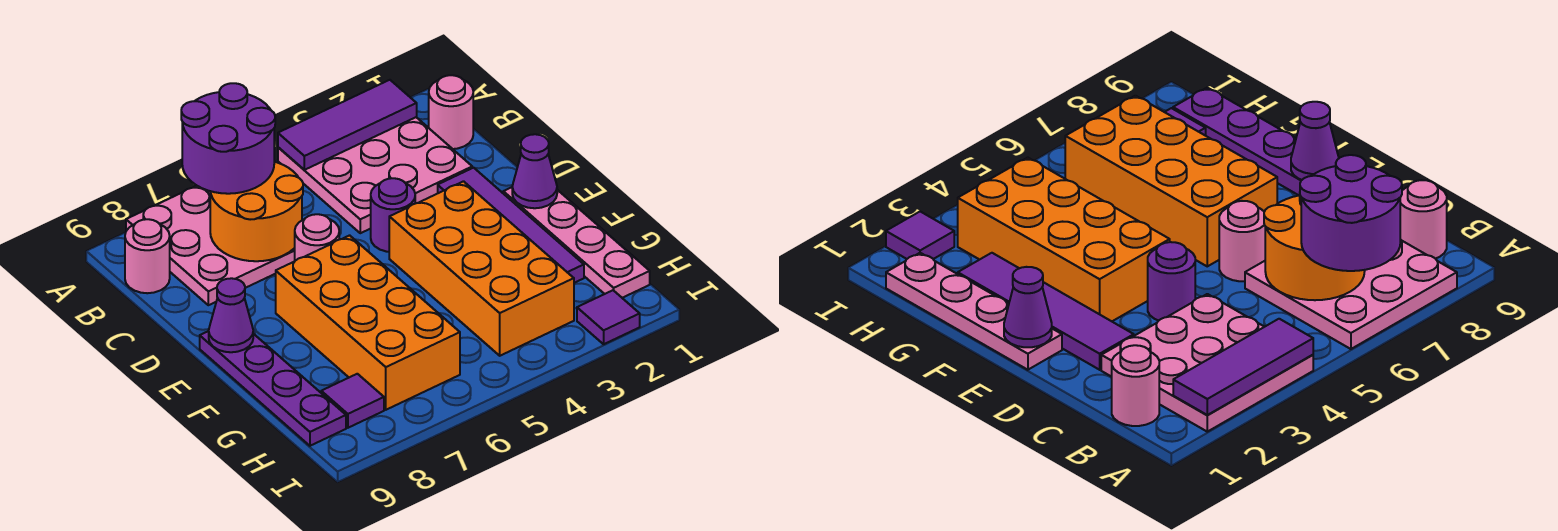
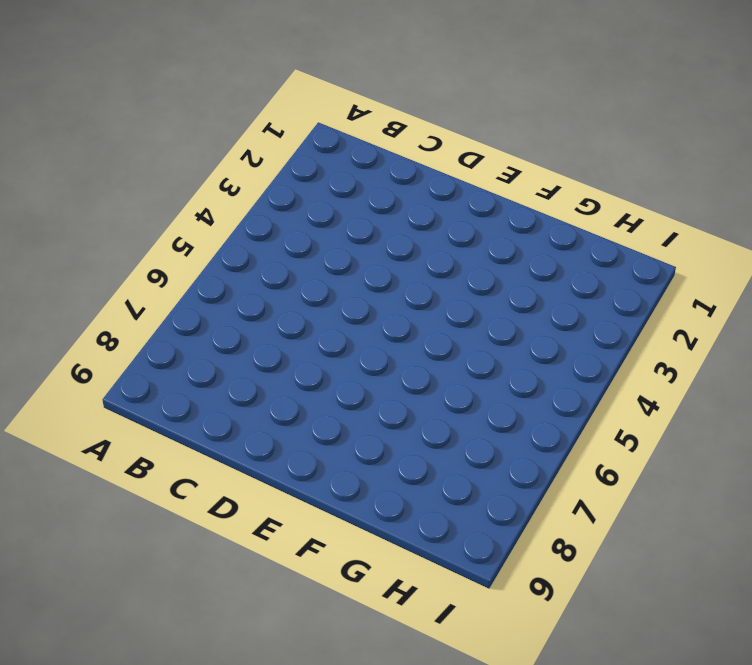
none -> pink plate A2:C4 level 1
none -> pink plate A6:C8 level 1
none -> pink round brick B1 level 1

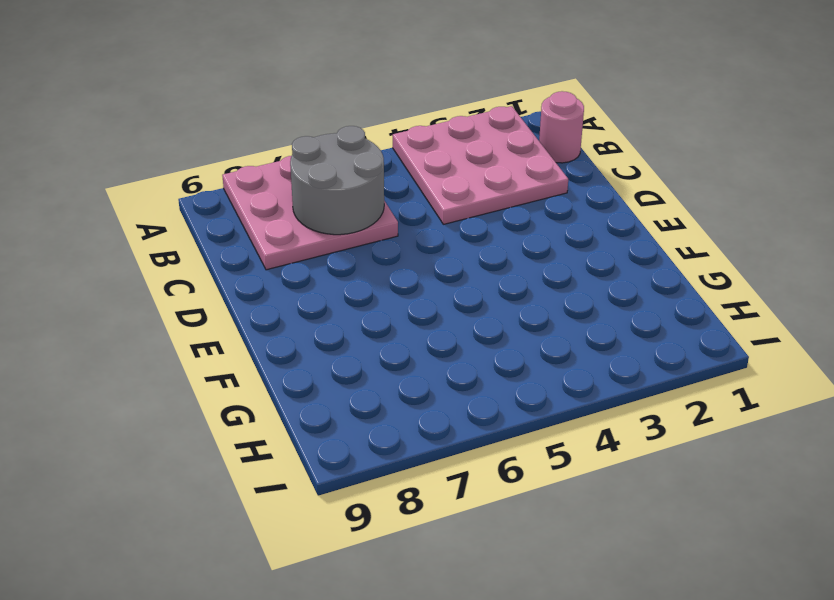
grey round brick B6:C7 level 2 -> orange round brick B6:C7 level 2
none -> pink round brick B9 level 1
none -> purple tile D2:G2 level 1
none -> purple round brick D4 level 1

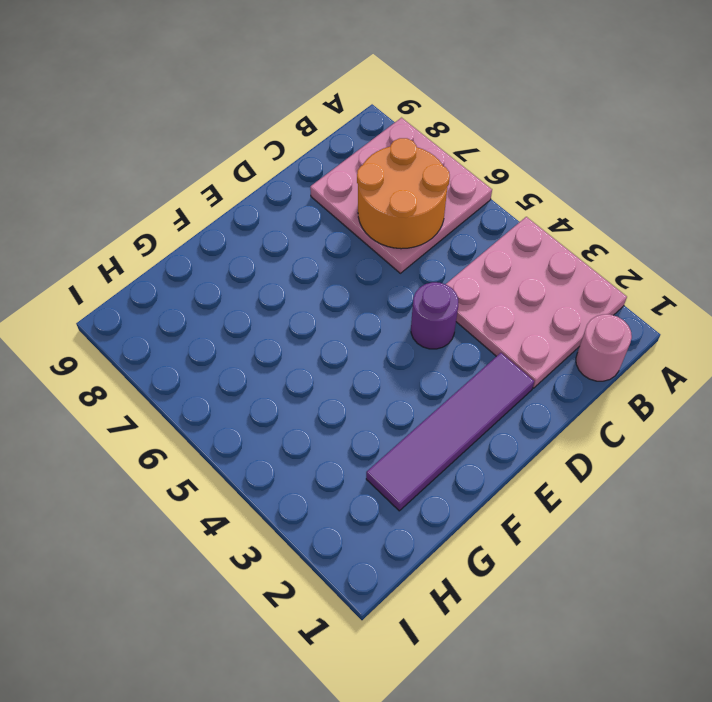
none -> pink round brick B9 level 1
none -> pink round brick D6 level 1
none -> pink plate E1:H1 level 1

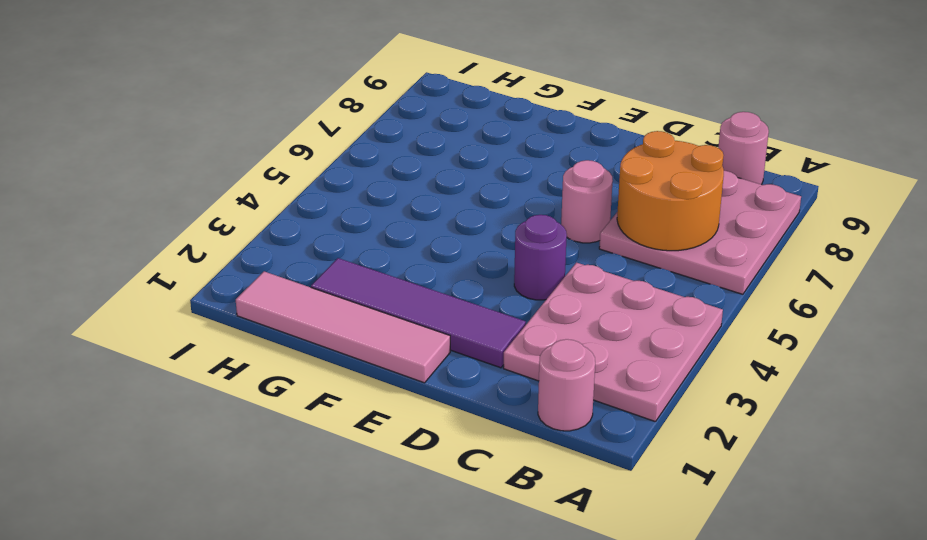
pink tile E1:H1 level 1 -> pink plate E1:H1 level 1
none -> orange brick E3:H4 level 1
none -> orange brick E6:H7 level 1
none -> purple plate E9:H9 level 1

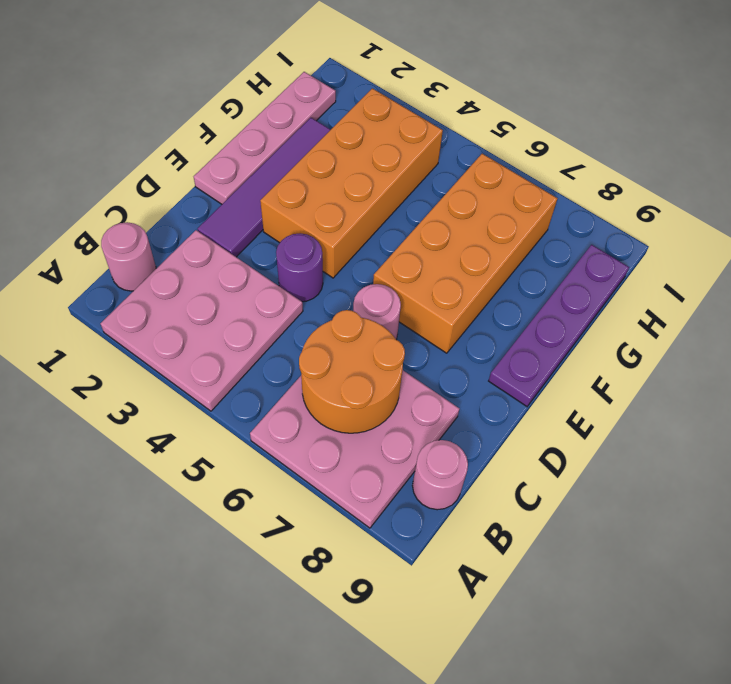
none -> purple tile H8 level 1
none -> purple tile I2 level 1
none -> purple tile A2:A4 level 2

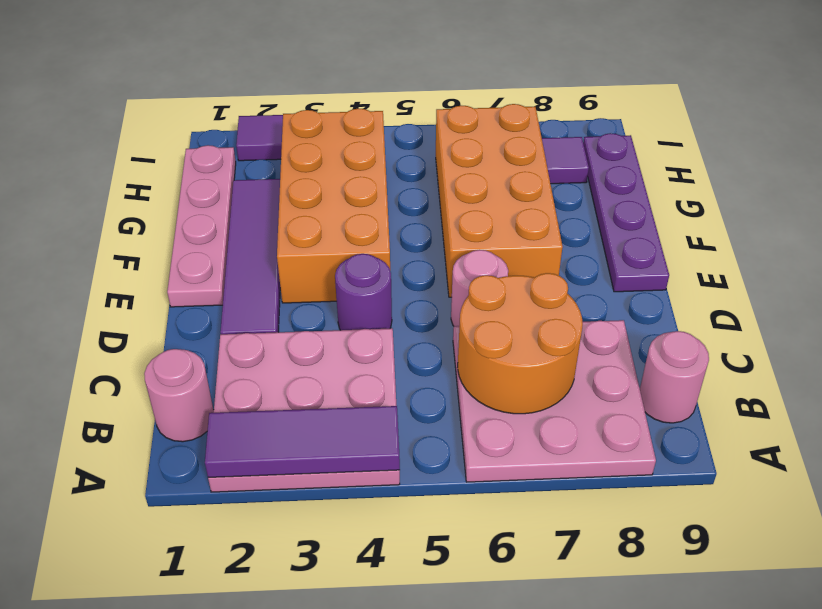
none -> purple cone E1 level 2
none -> purple cone E9 level 2
none -> purple round brick A6:B7 level 3

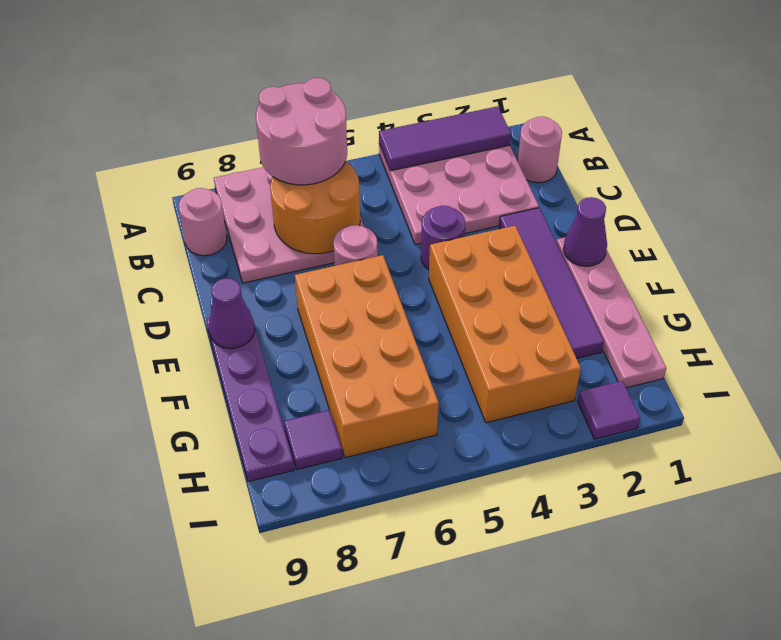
pink round brick A6:B7 level 3 -> purple round brick A6:B7 level 3

